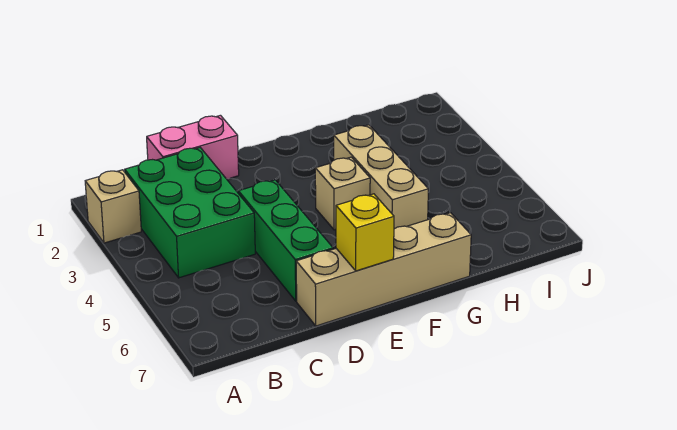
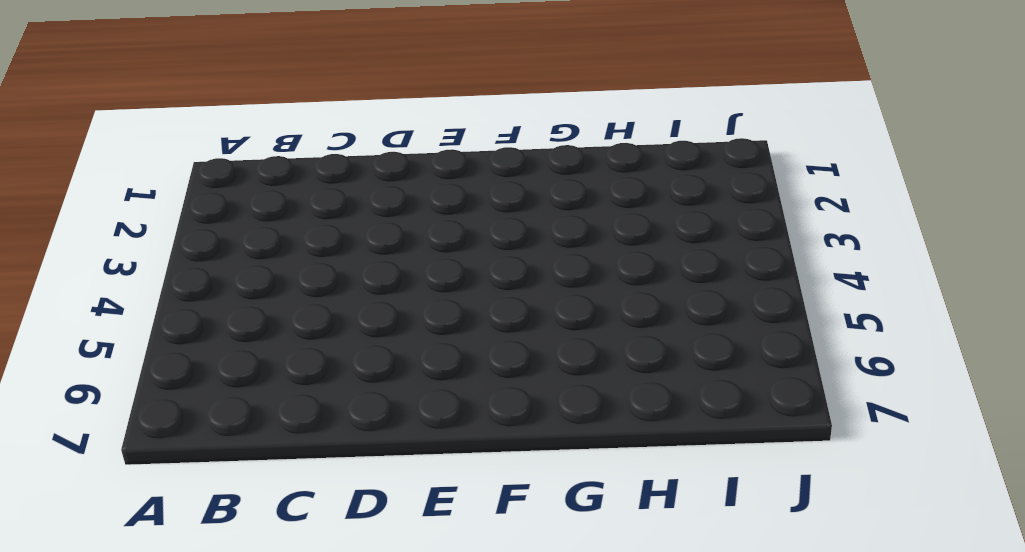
none -> tan brick A2 level 1
none -> green brick B2:C4 level 1

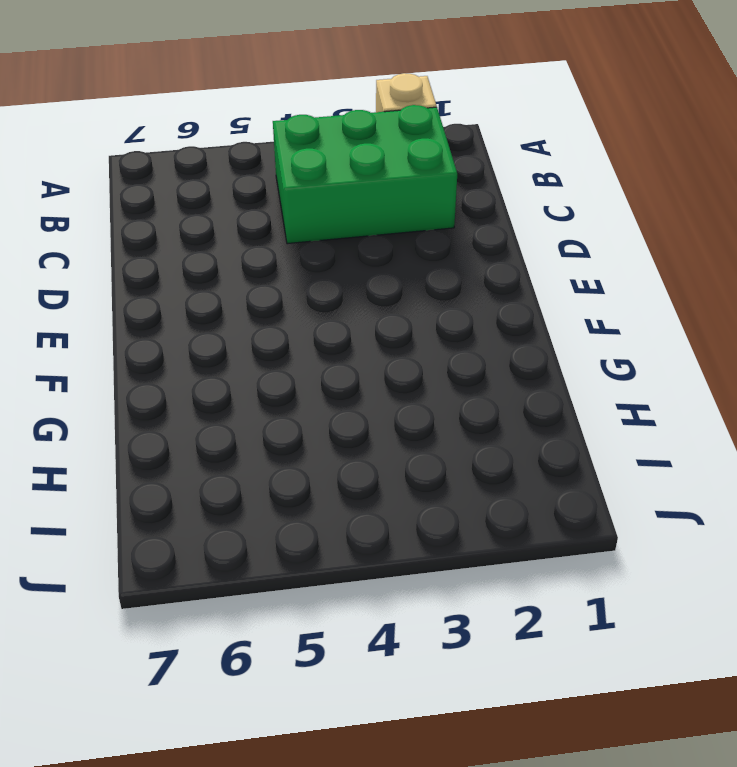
none -> pink brick C1:D1 level 1
none -> green brick D4:D6 level 1

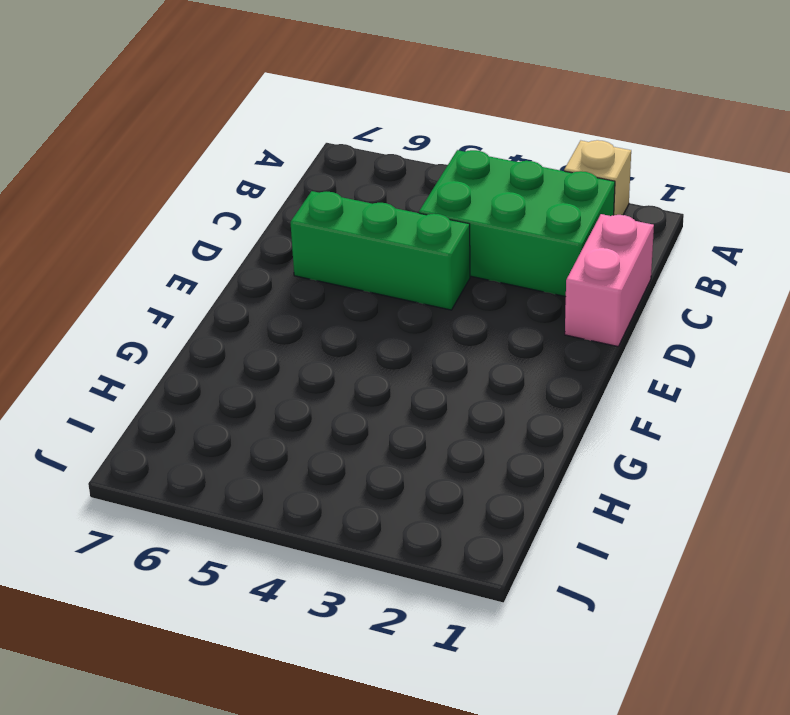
none -> tan brick D7:G7 level 1
none -> tan brick F4 level 1

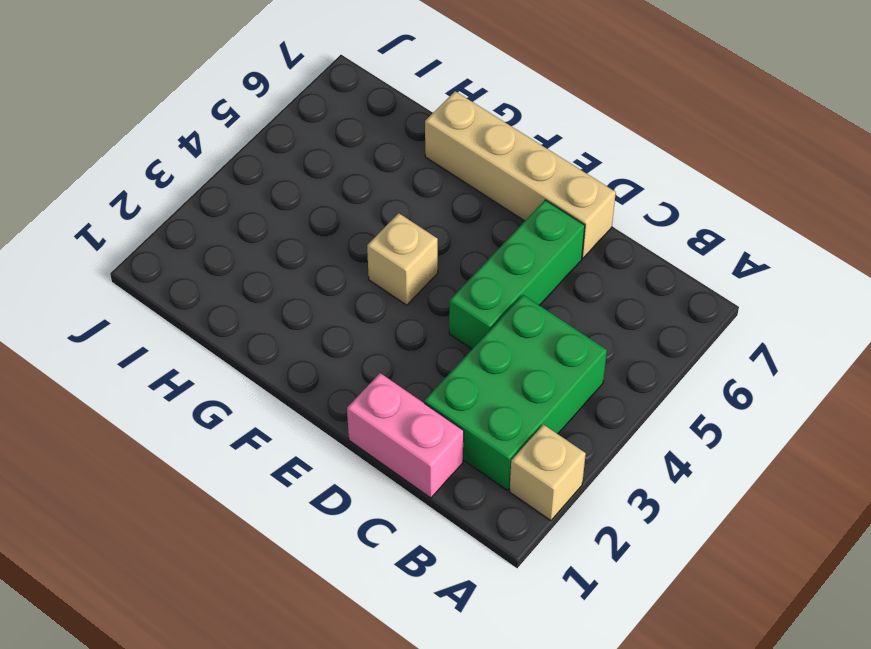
none -> tan brick G3:G5 level 1
none -> yellow brick E7 level 2

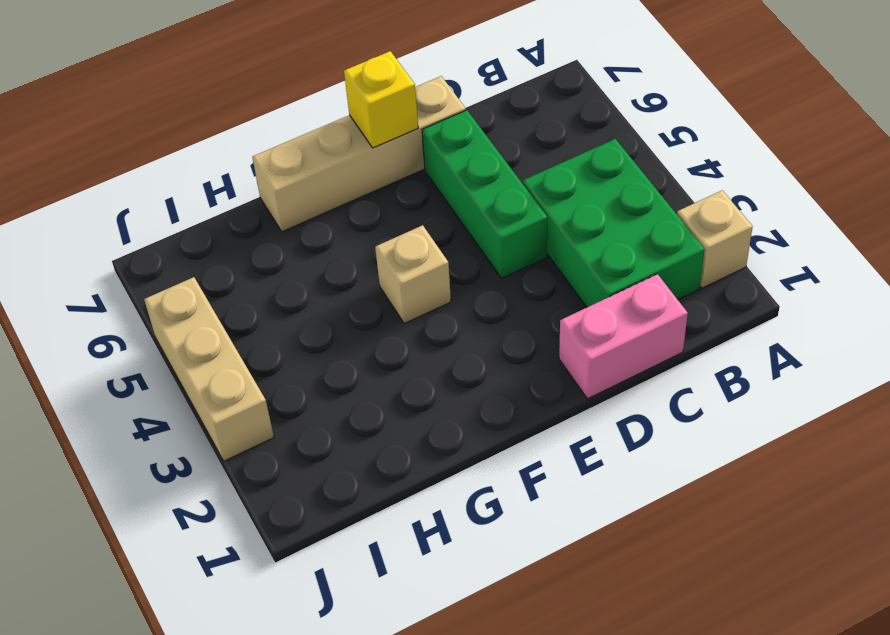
tan brick J3:J5 level 1 -> tan brick G3:G5 level 1

